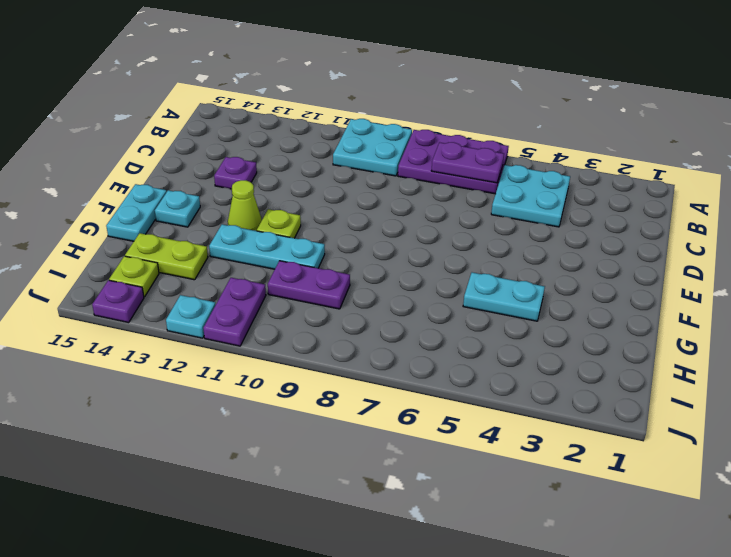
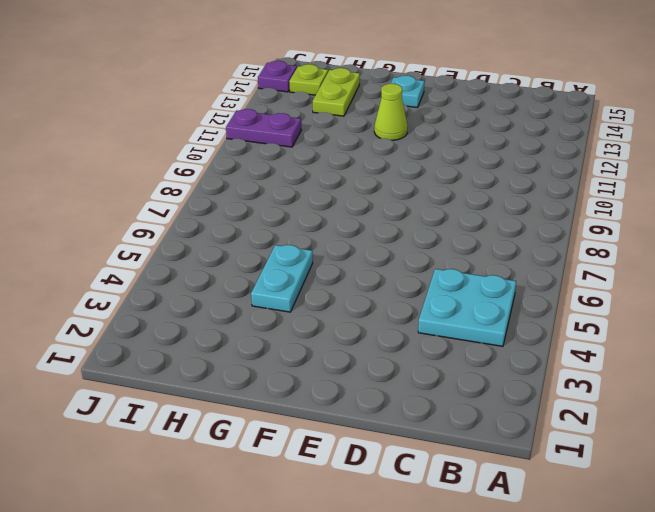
none -> purple plate A6:B8 level 1
none -> cyan plate A9:B10 level 1
none -> purple plate D13 level 1

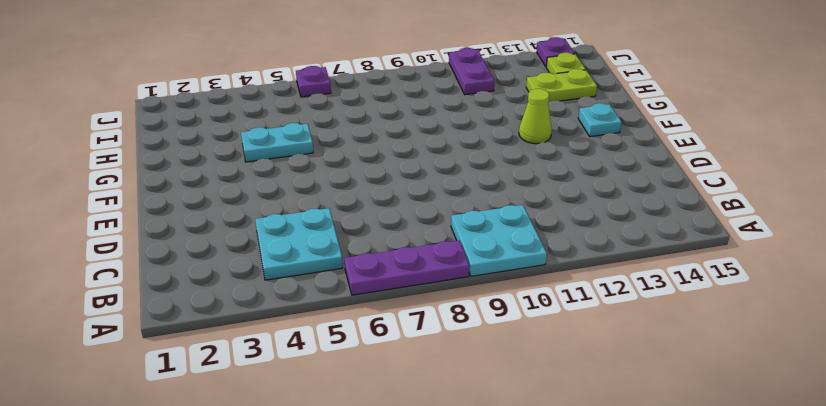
purple plate A6:A8 level 1 -> purple plate A6:B8 level 1
purple plate J6 level 1 -> purple plate D13 level 1
none -> lime plate F11 level 1
none -> cyan plate F15:G15 level 1
none -> cyan plate G10:G12 level 1

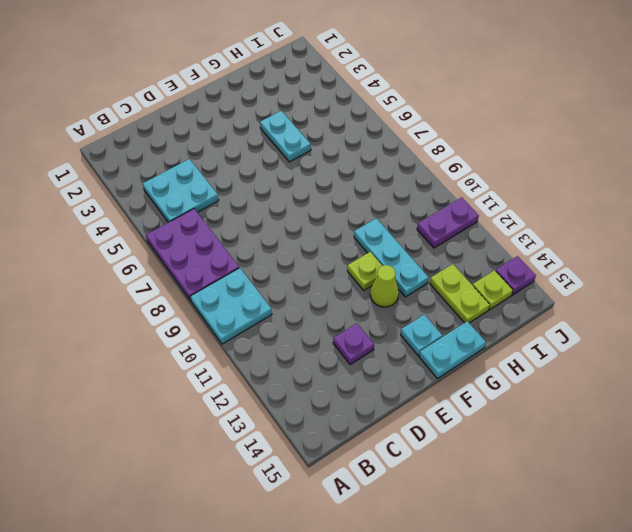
none -> purple plate H9:H10 level 1
none -> cyan plate J12 level 1
none -> purple plate B6:B7 level 2

